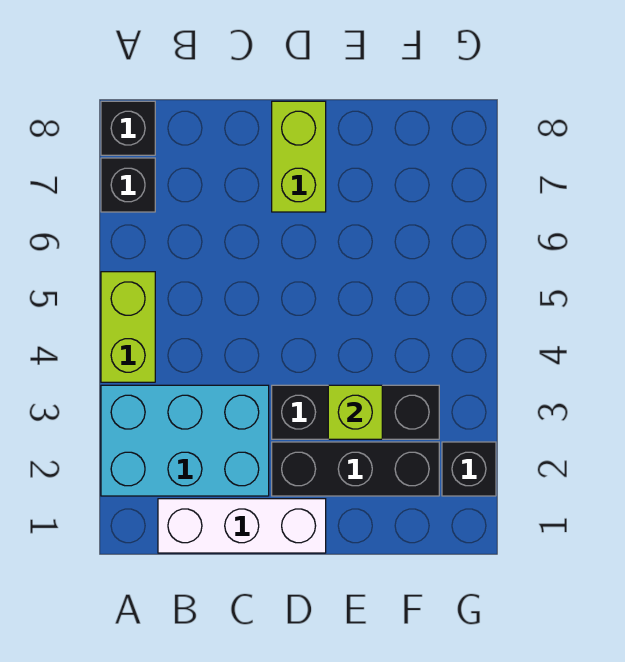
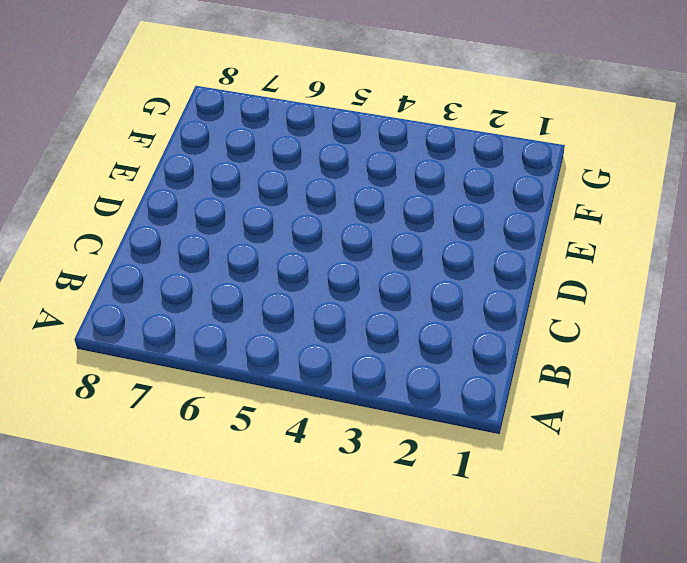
none -> cyan brick A2:C3 level 1
none -> lime brick A4:A5 level 1

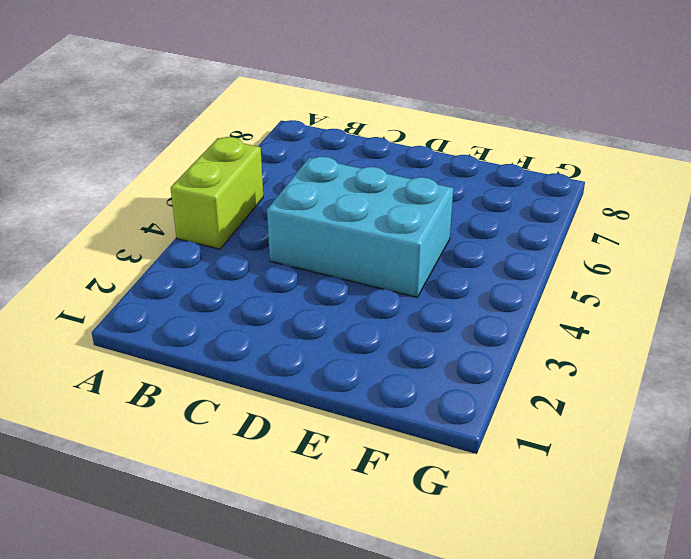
cyan brick C4:E5 level 1 -> cyan brick A2:C3 level 1
none -> black brick A7 level 1
none -> black brick A8 level 1

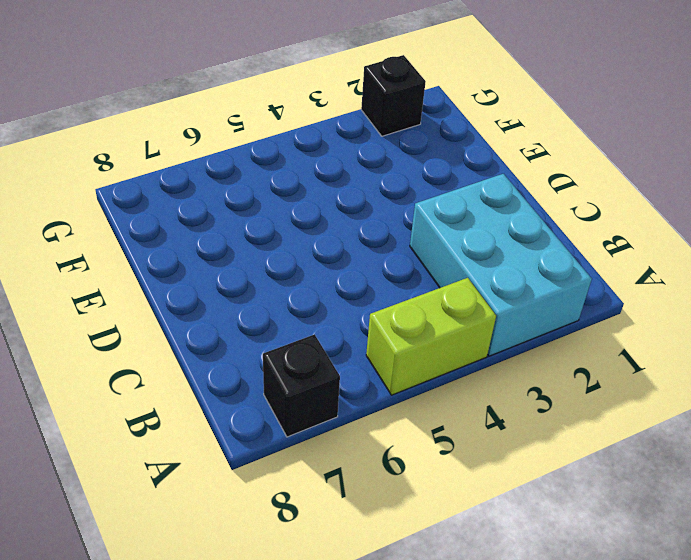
none -> black brick A8 level 1
none -> white brick B1:D1 level 1

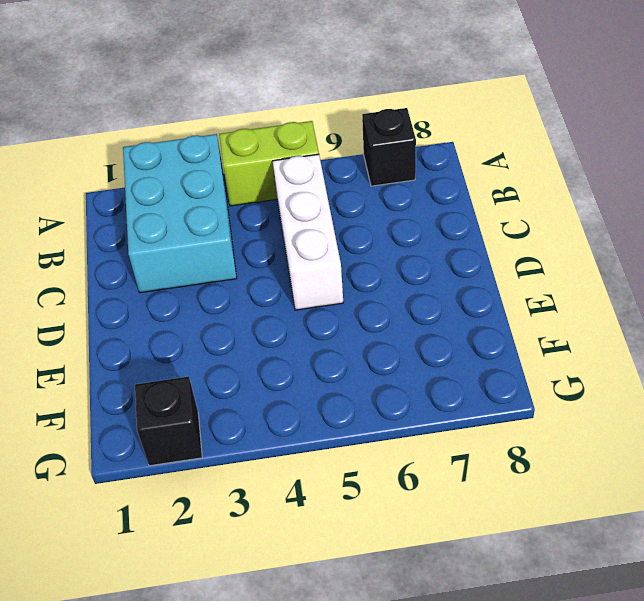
white brick B5:D5 level 1 -> white brick B1:D1 level 1
none -> black brick A8 level 1
none -> black brick D2:F2 level 1

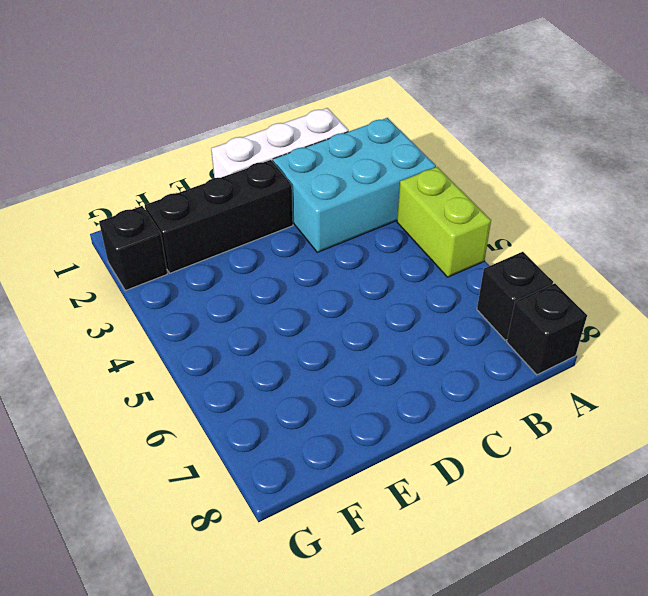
none -> black brick D3:F3 level 1
none -> lime brick D7:D8 level 1

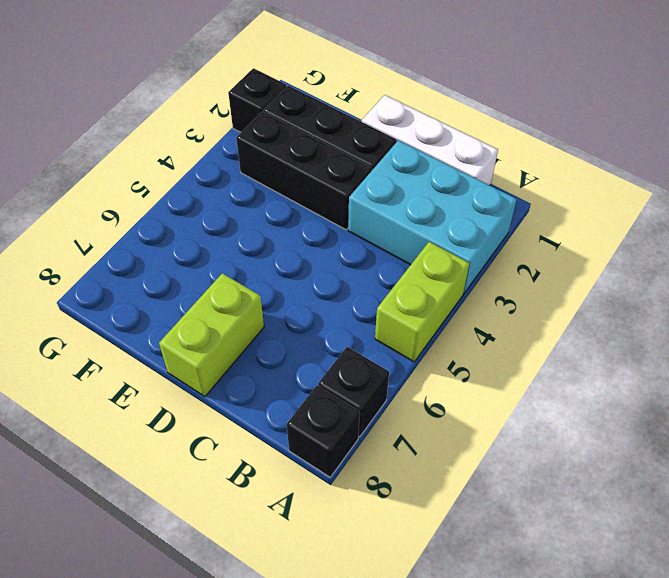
none -> lime brick E3 level 2

